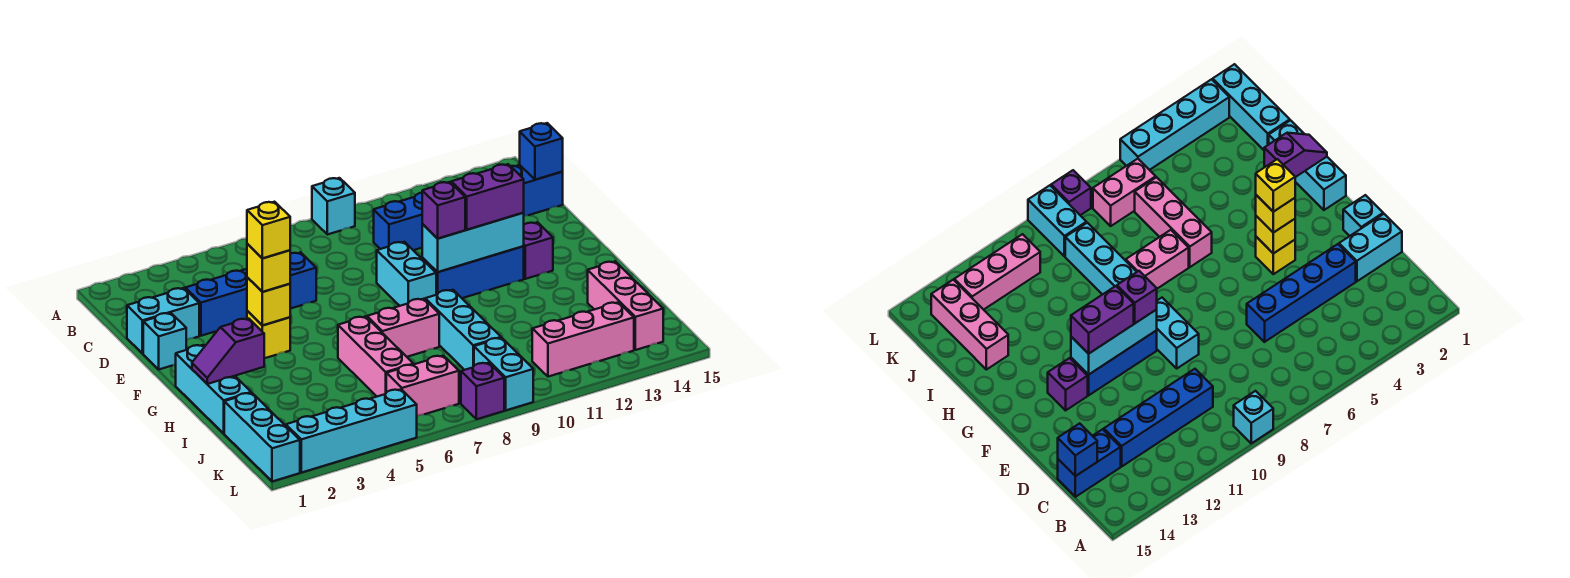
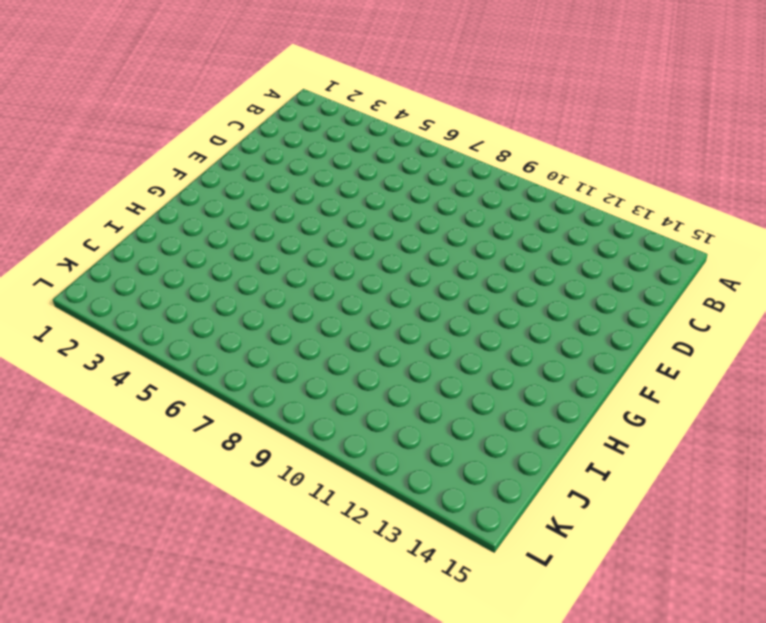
none -> cyan brick A9 level 1
none -> blue brick C10:C13 level 1
none -> blue brick C14:C15 level 1

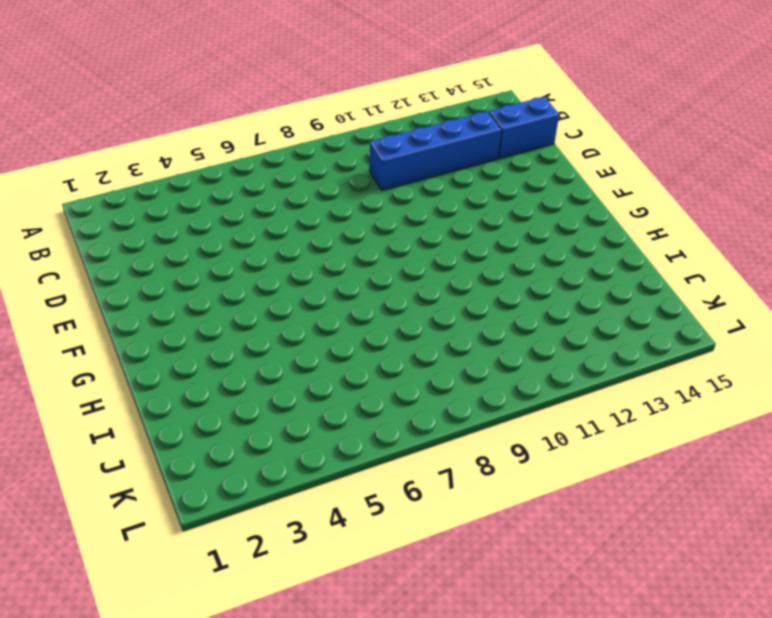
none -> cyan brick A9 level 1
none -> cyan brick D1:D2 level 1
none -> blue brick D3:D6 level 1

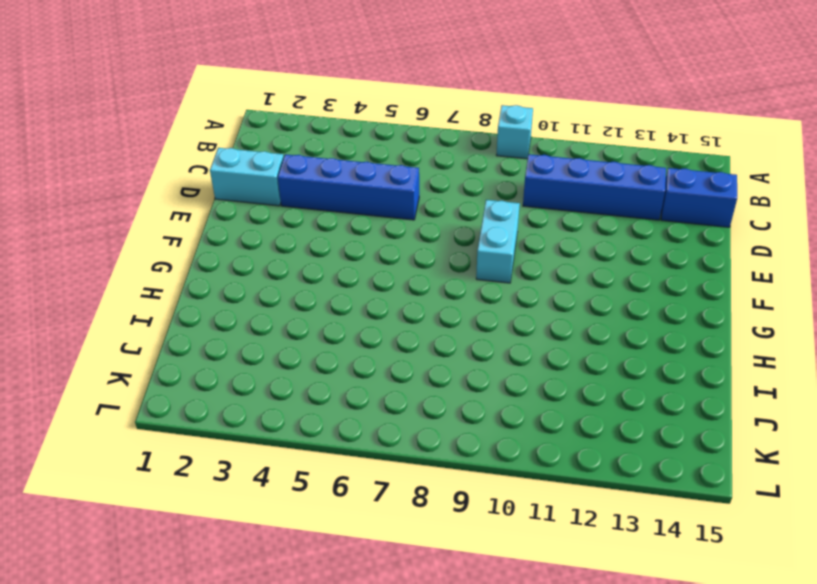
none -> cyan brick E1 level 1
none -> yellow brick F4 level 1
none -> blue brick F10:F12 level 1

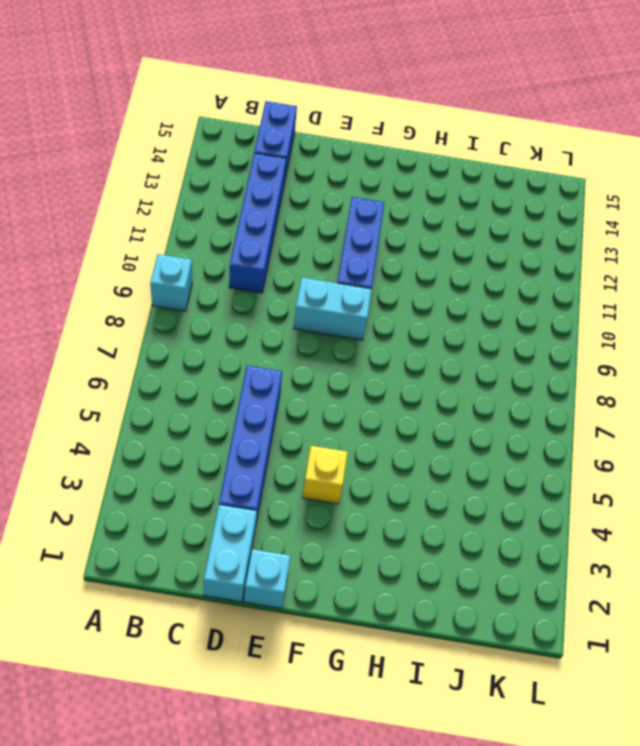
none -> purple brick F13 level 1
none -> cyan brick G1:I1 level 1
none -> pink brick H6:J6 level 1

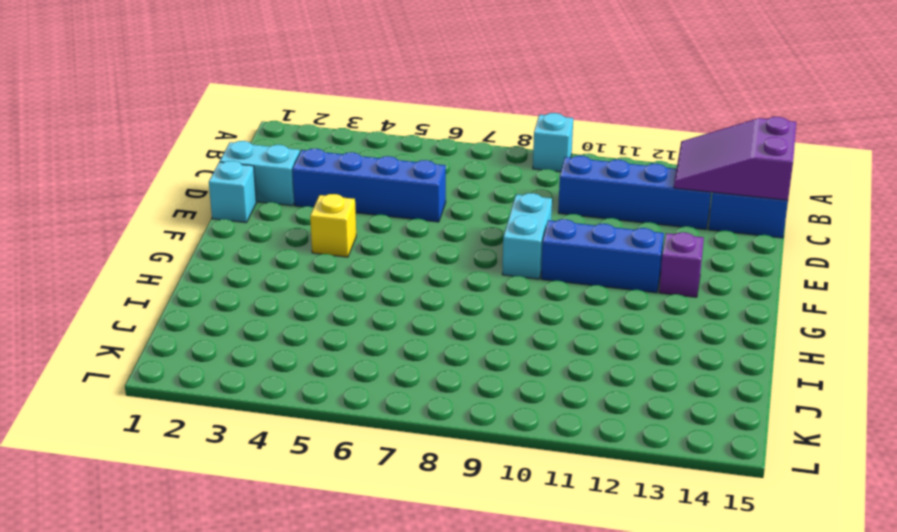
purple slope B13:C15 level 2 top 15 -> blue brick C15 level 2
none -> cyan brick G1:I1 level 1
none -> pink brick H6:J6 level 1
none -> pink brick H7:H8 level 1

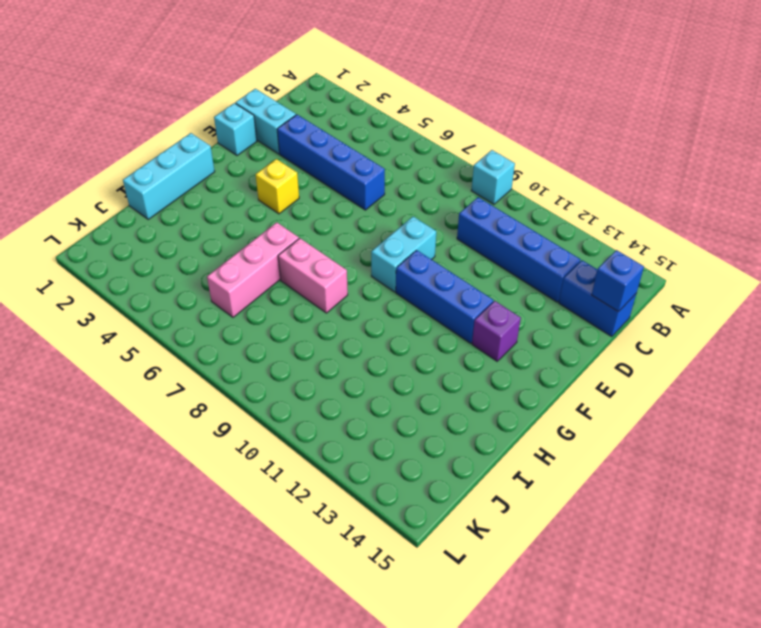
none -> cyan brick H9:J9 level 1
none -> pink brick I14:K14 level 1
none -> cyan brick J1:L1 level 1

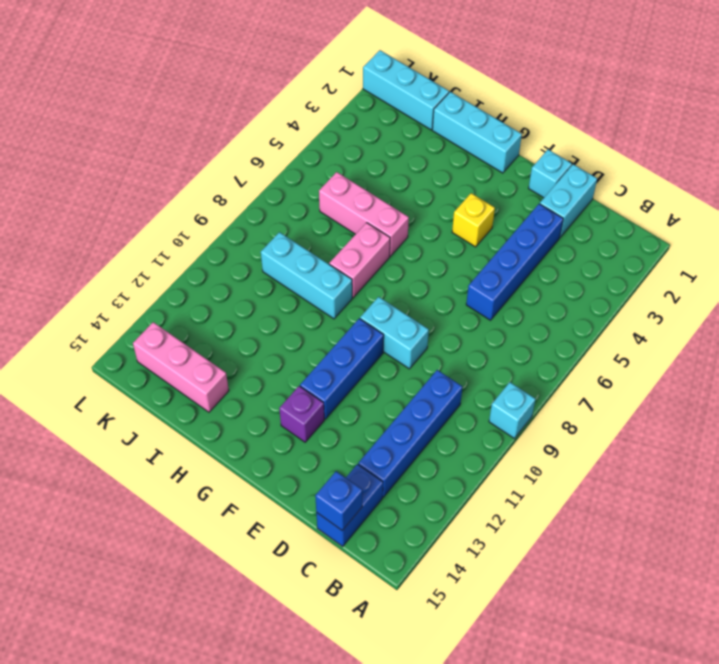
none -> pink brick K6:K7 level 1
none -> cyan brick K9:L9 level 1
none -> pink brick K11:K13 level 1

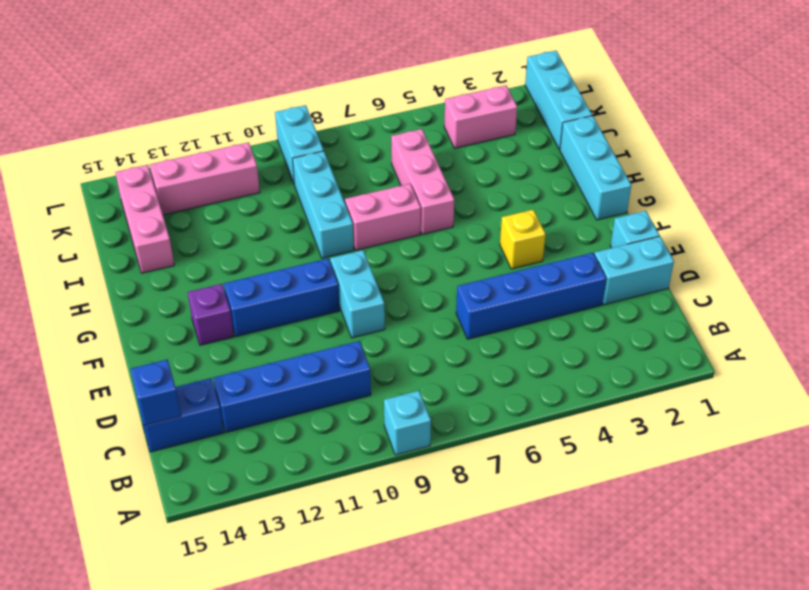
pink brick K3:K4 level 1 -> pink brick K6:K7 level 1
none -> cyan brick L2:L5 level 1
none -> purple brick L8 level 1
none -> yellow brick F4 level 2

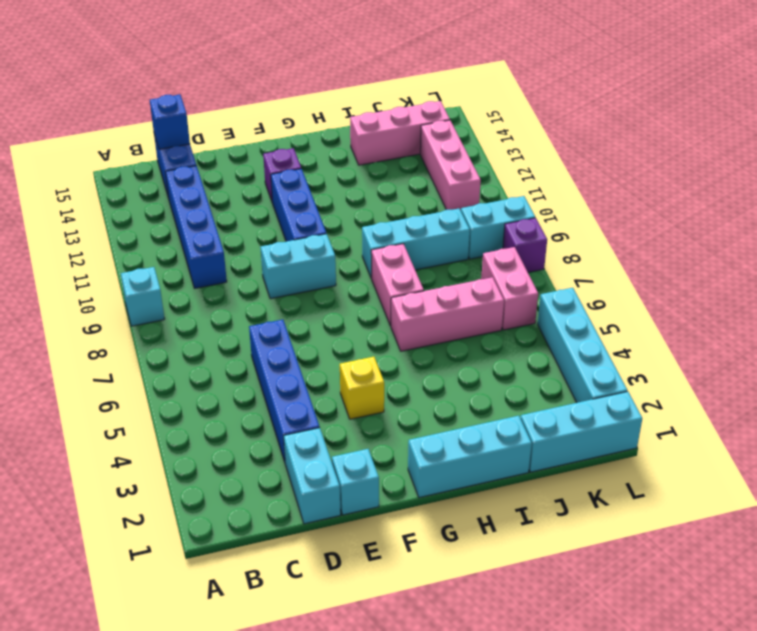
none -> yellow brick F4 level 2
none -> cyan brick F10:F12 level 2
none -> purple slope H1:H2 level 2 top 2

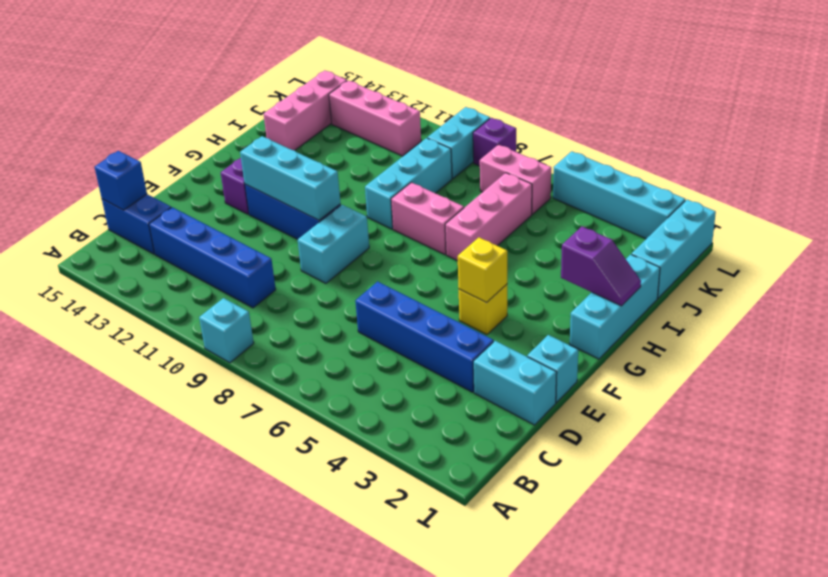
none -> yellow brick F4 level 3
none -> purple brick F10 level 3
none -> purple brick F11:F12 level 3

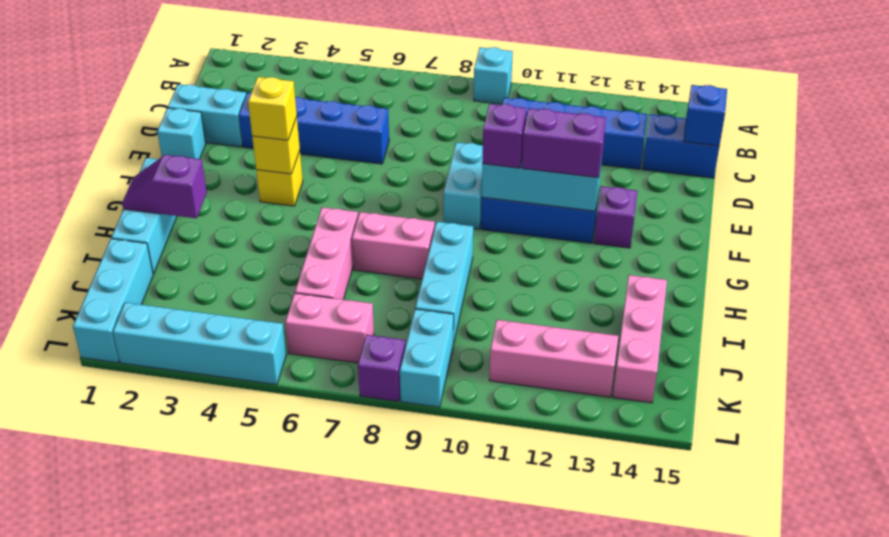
none -> yellow brick F4 level 4

